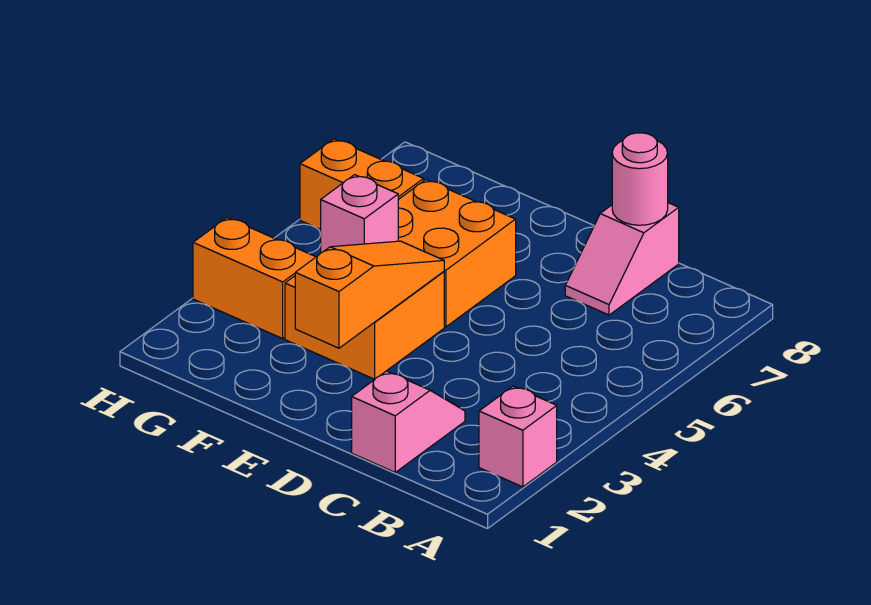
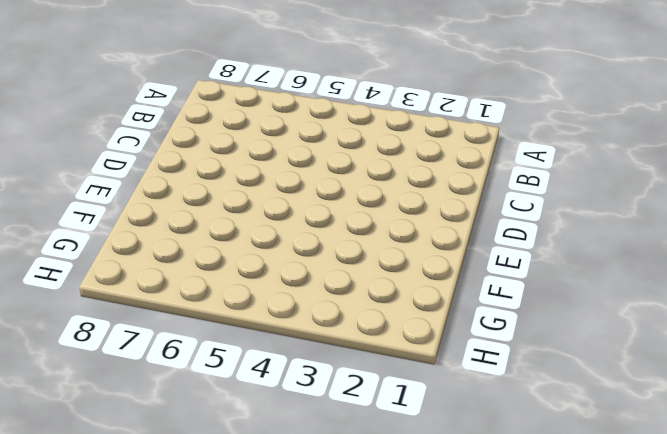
none -> pink brick A2 level 1
none -> pink slope C1:C2 level 1 top 1

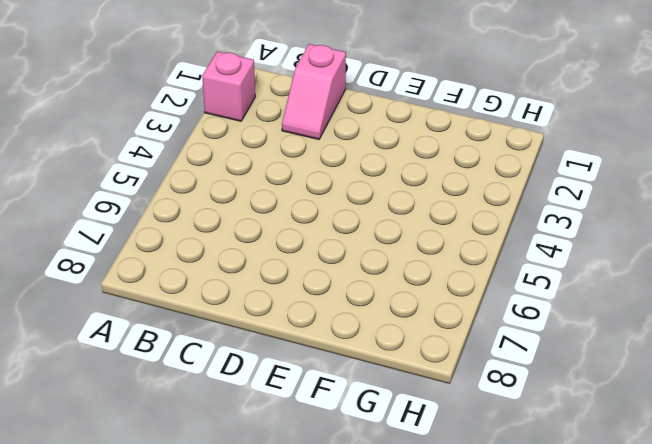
none -> pink slope C7:C8 level 1 top 8
none -> orange brick E3:F4 level 1

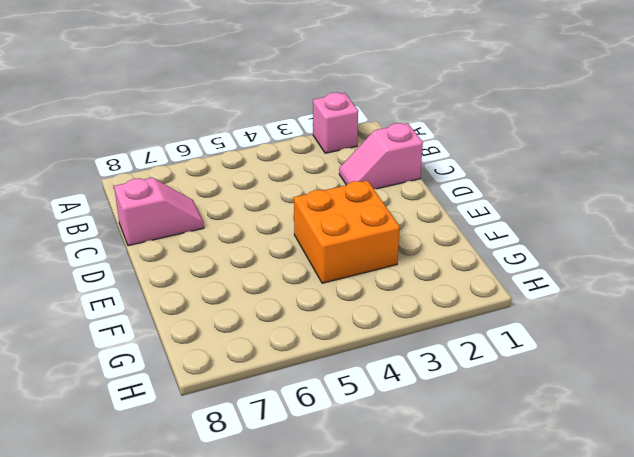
none -> orange brick E5:F6 level 1
none -> orange brick G3:H3 level 1

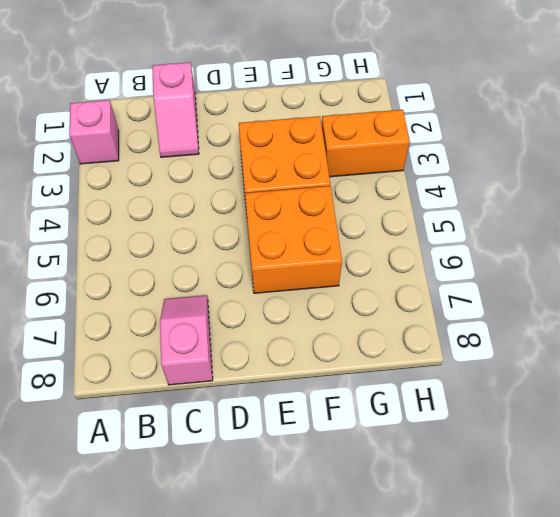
none -> orange brick G6:H6 level 1
none -> pink round brick C8 level 2

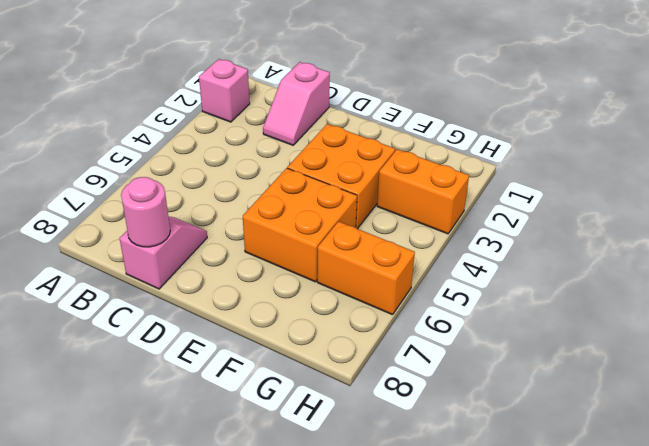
none -> orange slope E2:E4 level 2 top 2
none -> pink brick F4 level 2

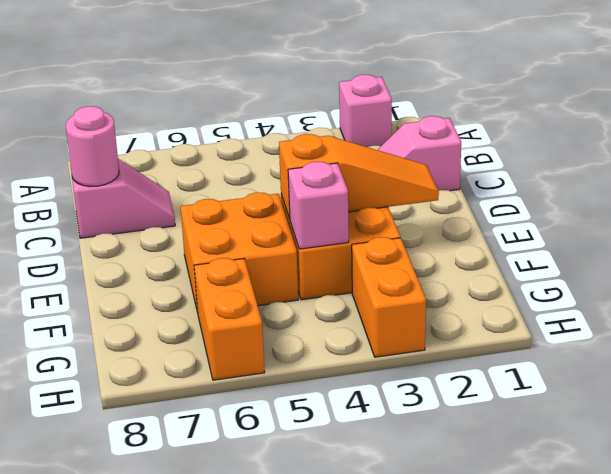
orange slope E2:E4 level 2 top 4 -> orange slope E2:E4 level 2 top 2

